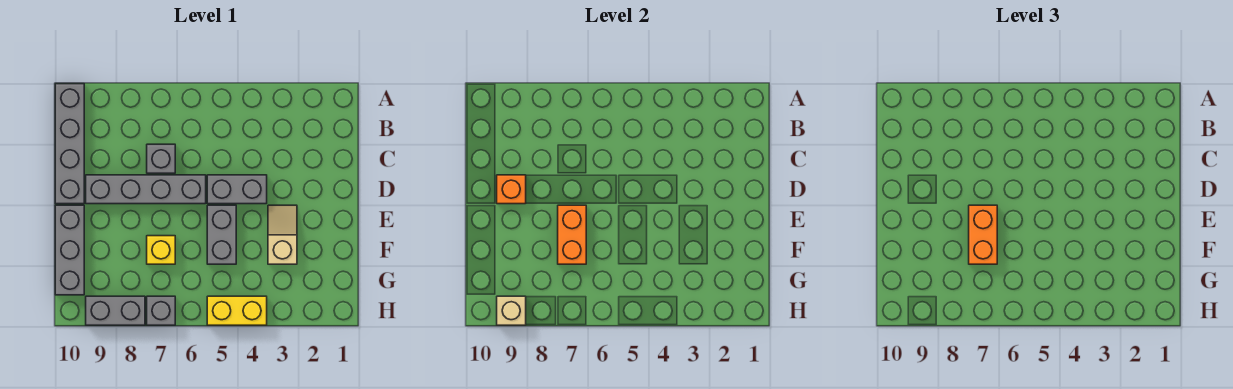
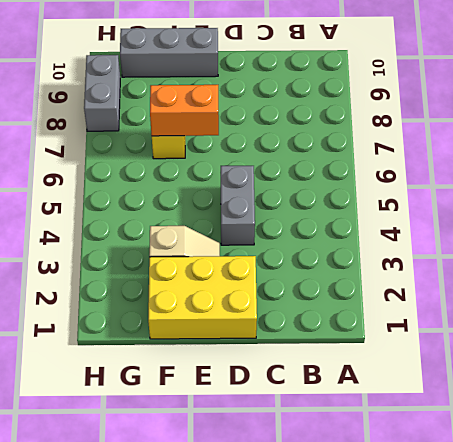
yellow brick D1:F2 level 1 -> none
none -> grey brick A10:D10 level 1
none -> grey brick C7 level 1
none -> grey brick D6:D9 level 1

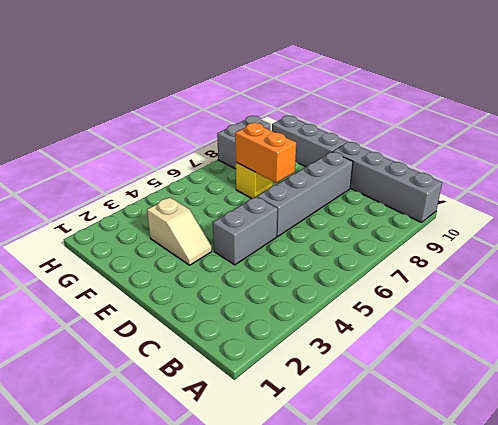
none -> grey brick C7 level 1
none -> grey brick E5:F5 level 1
none -> yellow brick H4:H5 level 1

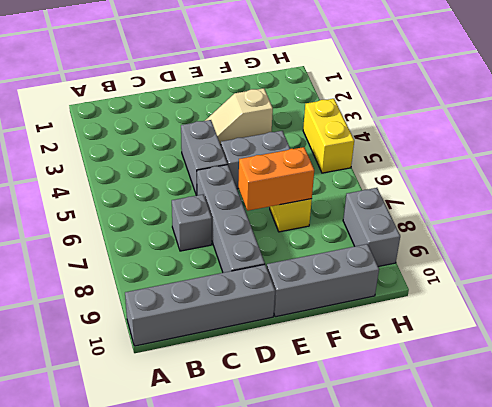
none -> grey brick H7 level 1
none -> orange brick D9 level 2
none -> tan brick H9 level 2

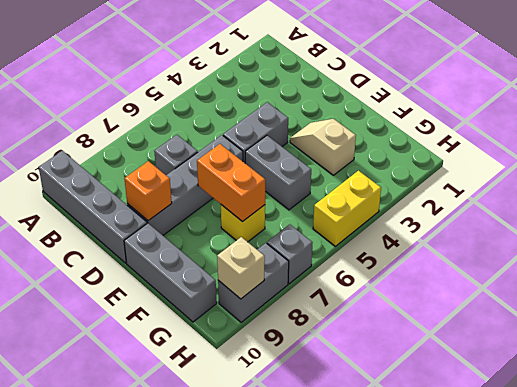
none -> orange brick E7:F7 level 3

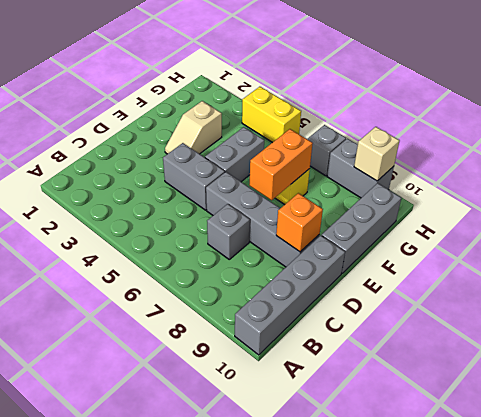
none -> orange brick E7:F7 level 3

